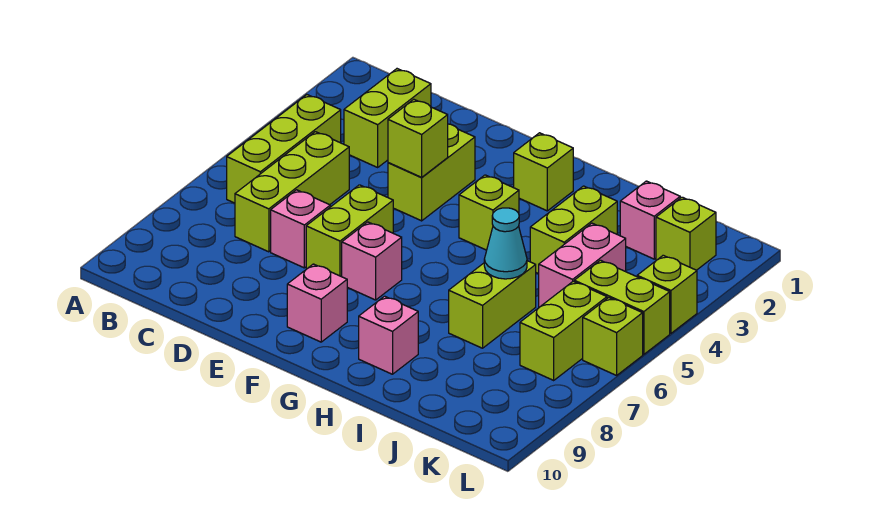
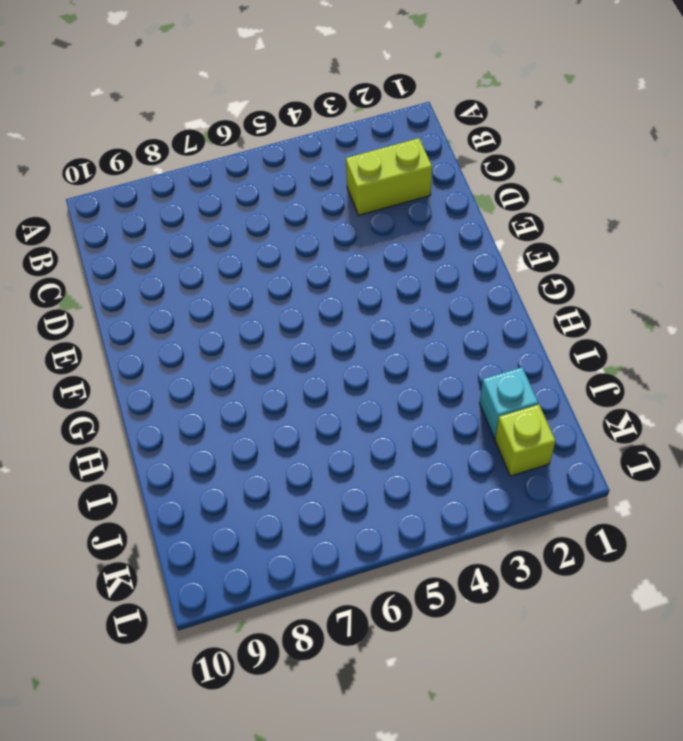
cyan brick J2 level 1 -> pink brick J2 level 1
none -> lime brick B4:B6 level 1
none -> lime brick C5:C7 level 1
none -> pink brick D7 level 1

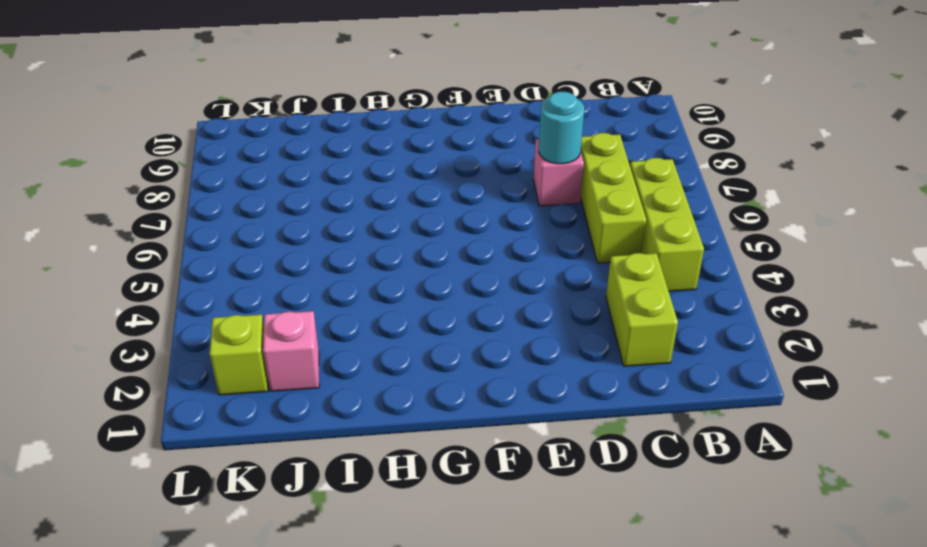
cyan round brick D7 level 2 -> none
none -> lime brick E3:E4 level 1
none -> lime brick E6:E7 level 1
none -> pink brick F7 level 1

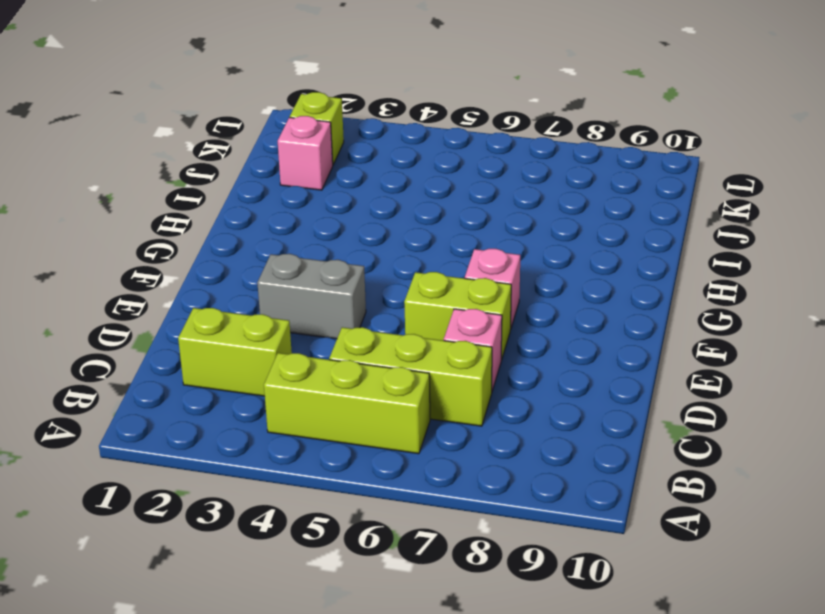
grey brick E3:E4 level 1 -> lime brick E3:E4 level 1
none -> pink brick F9 level 1
none -> lime brick G2 level 1
none -> lime brick G4 level 1

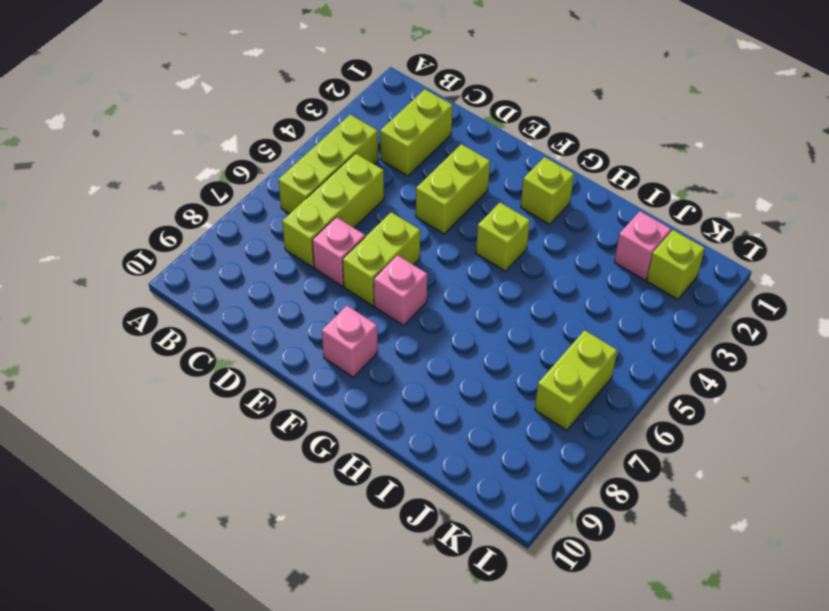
none -> pink brick H9 level 1
none -> lime brick I3:I4 level 1
none -> lime brick I6:I7 level 1

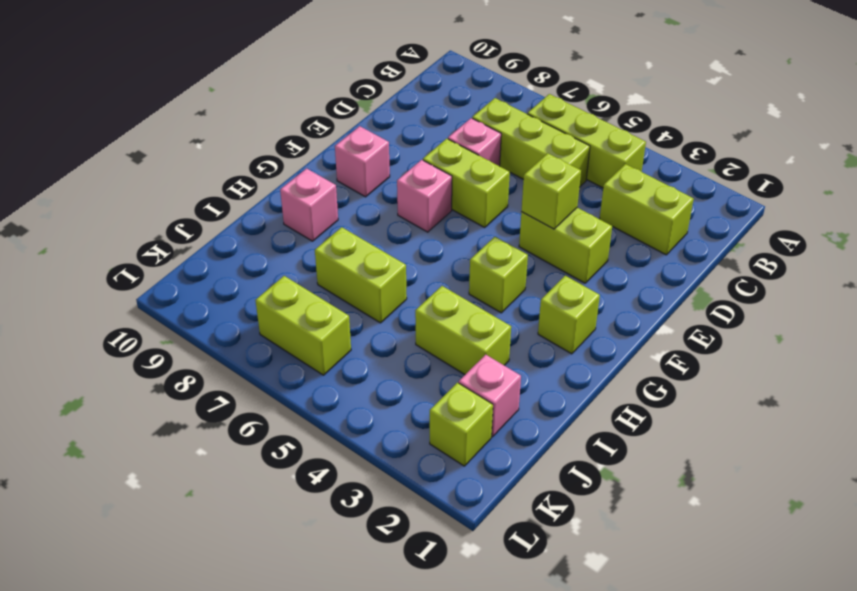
none -> pink brick J4:J5 level 1
none -> lime brick K5:L5 level 1
none -> lime brick L4 level 1

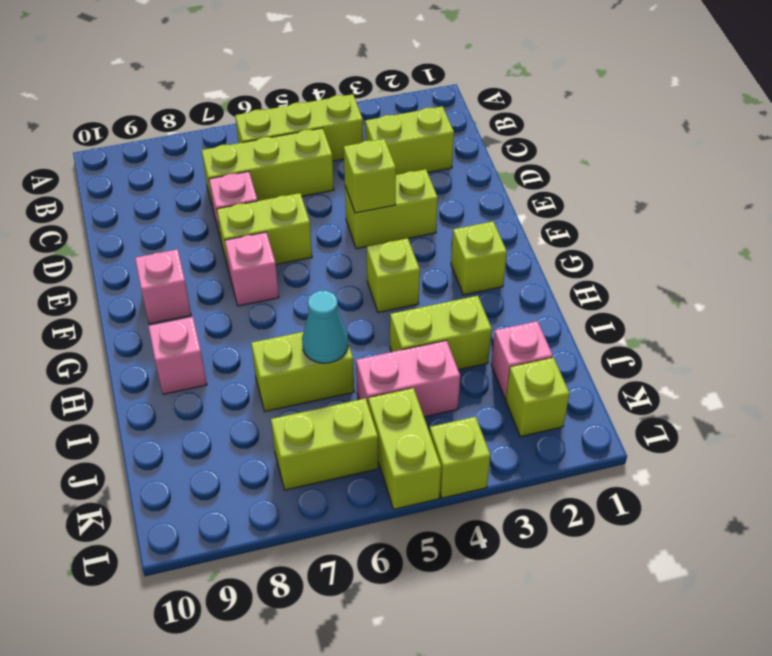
none -> lime brick L6 level 1

